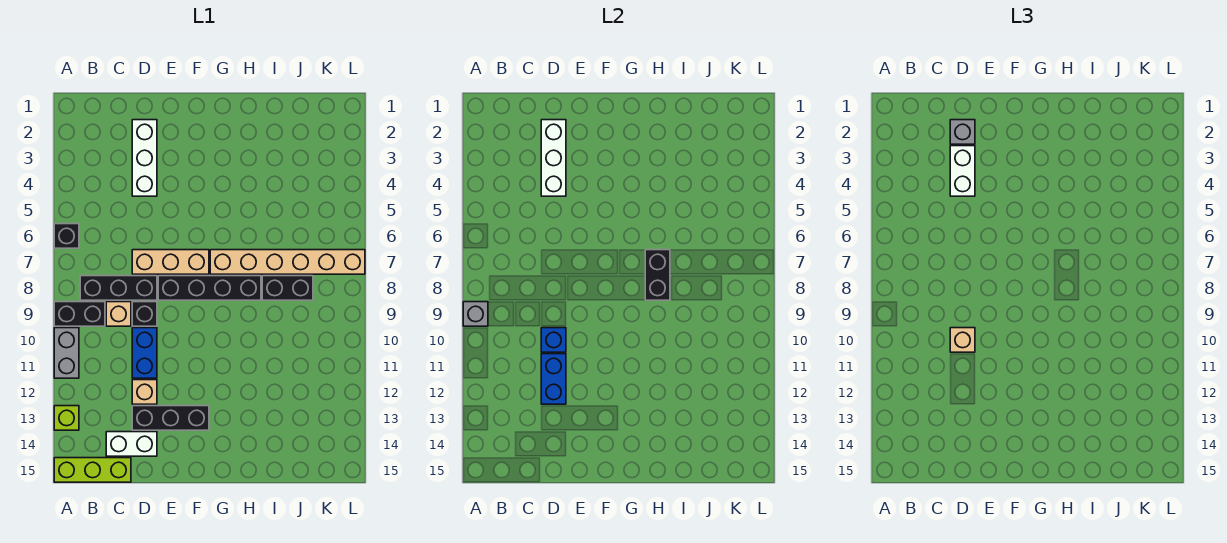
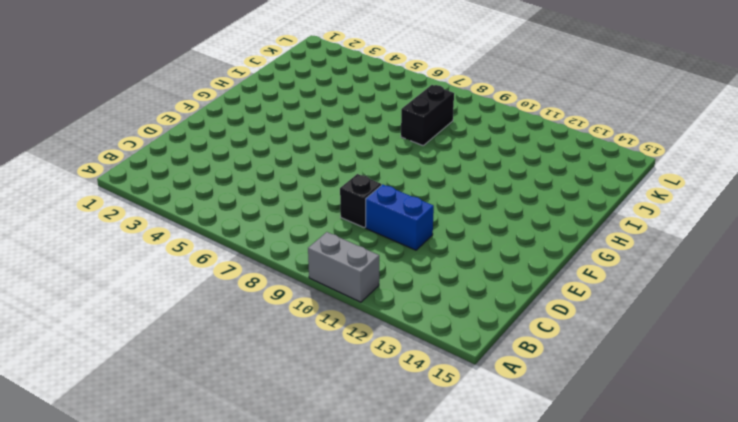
none -> black brick A6 level 1
none -> black brick A9:B9 level 1
none -> lime brick A13 level 1

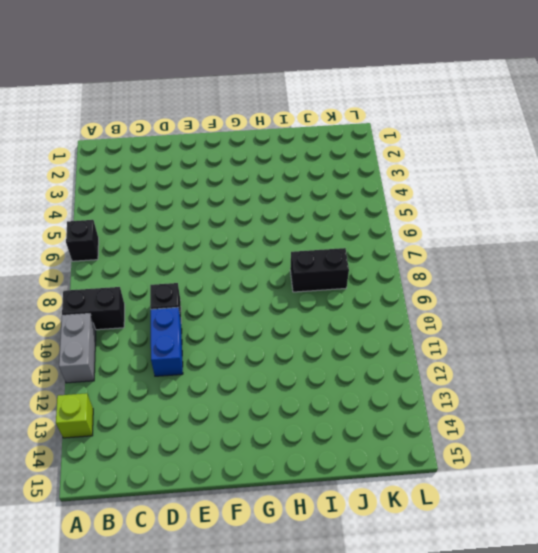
none -> lime brick A15:C15 level 1
none -> black brick B8:D8 level 1
none -> tan brick C9 level 1

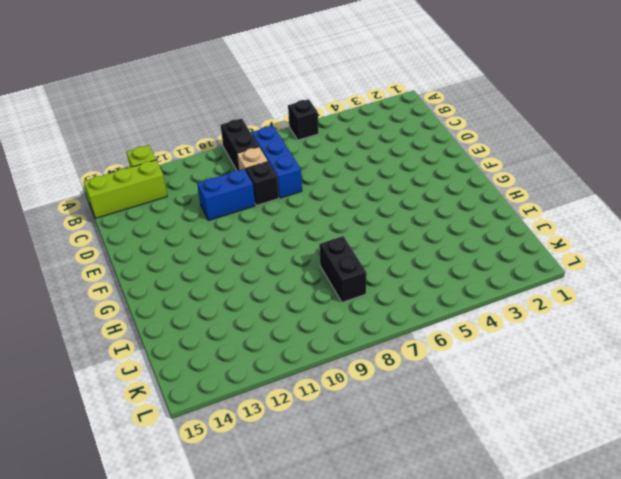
blue brick B8:D8 level 1 -> black brick B8:D8 level 1
lime brick B13:B15 level 1 -> lime brick A15:C15 level 1
none -> grey brick A10:A11 level 1
none -> white brick C14:D14 level 1
none -> white brick D2:D4 level 1

